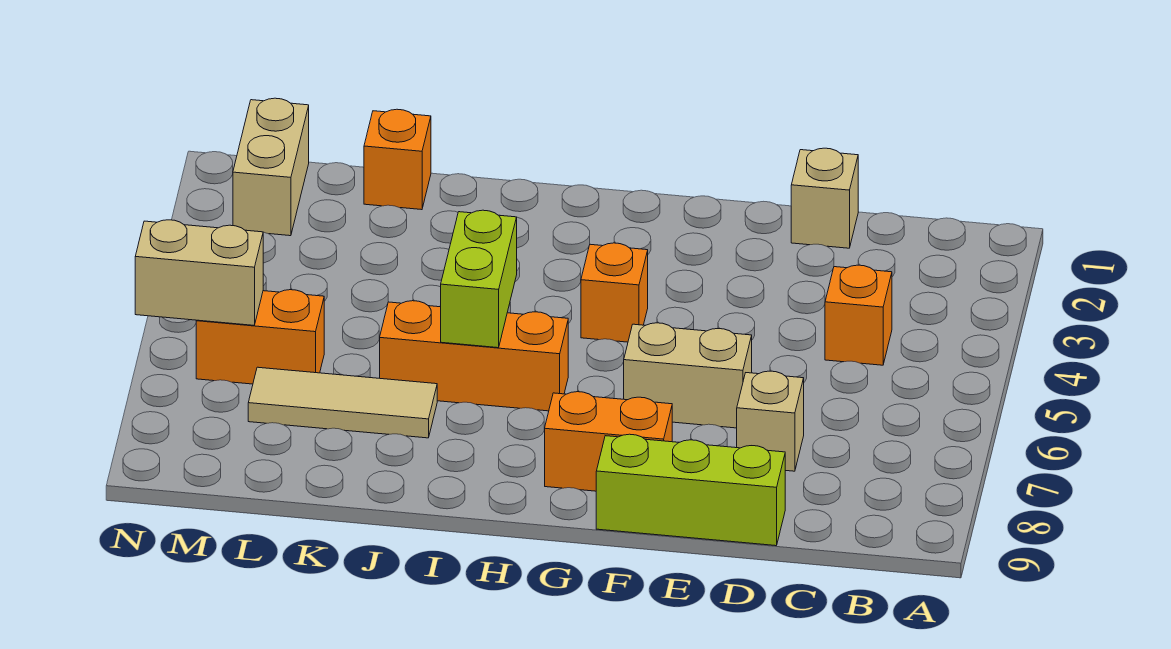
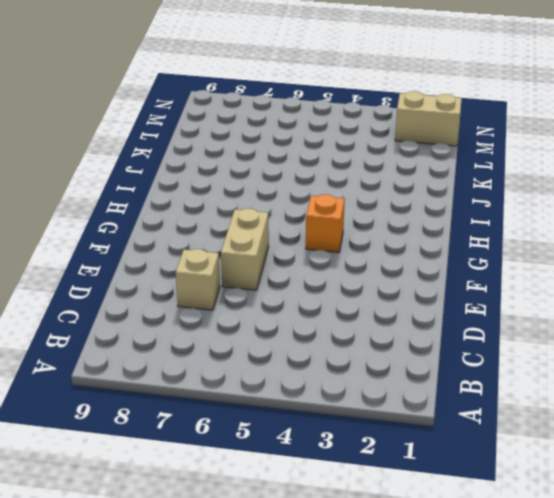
none -> orange brick C4 level 1
none -> tan brick D1 level 1
none -> lime brick D9:F9 level 1

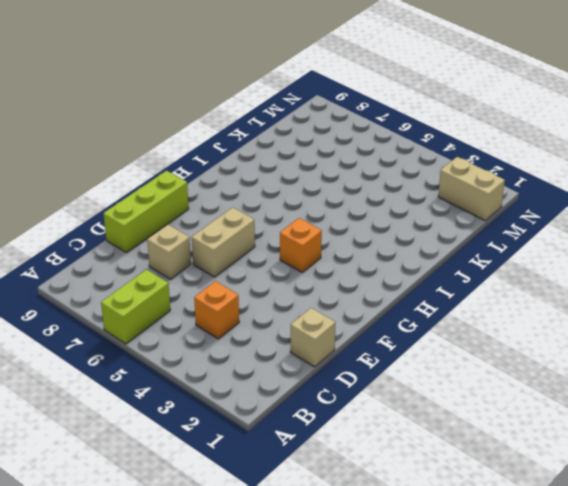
lime brick A6:B6 level 1 -> lime brick I5:I6 level 2
none -> orange brick F8:G8 level 1
none -> orange brick H6:J6 level 1
none -> tan tile J7:L7 level 1

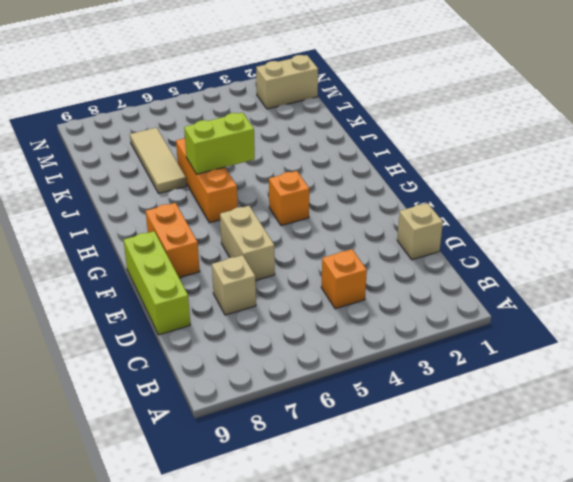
none -> orange brick K1 level 1
none -> orange brick L6:M6 level 1
none -> tan brick M6:N6 level 2

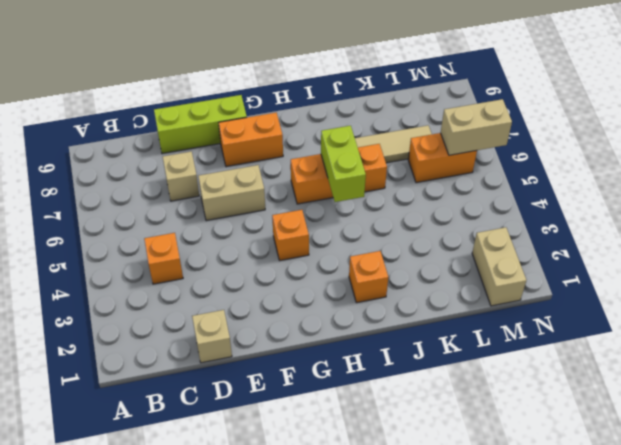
orange brick I2 level 1 -> orange brick K1 level 1

